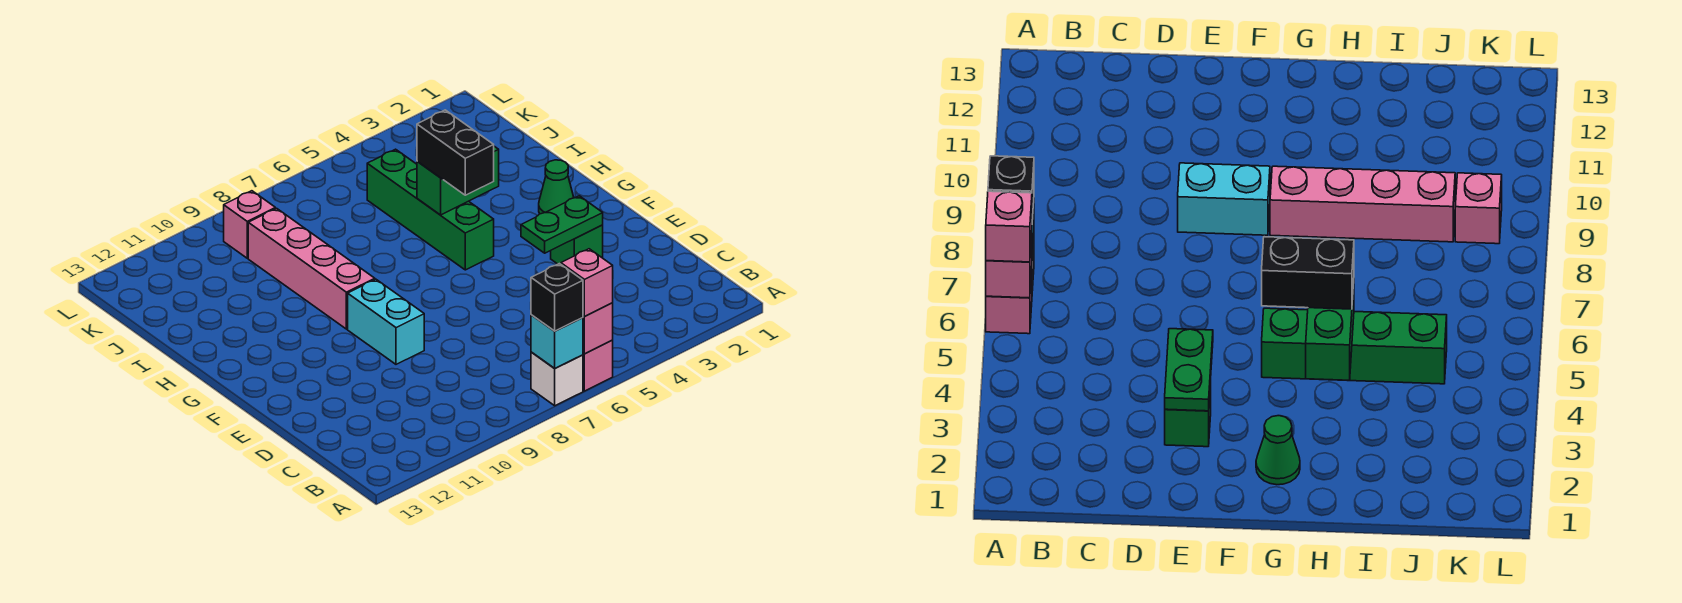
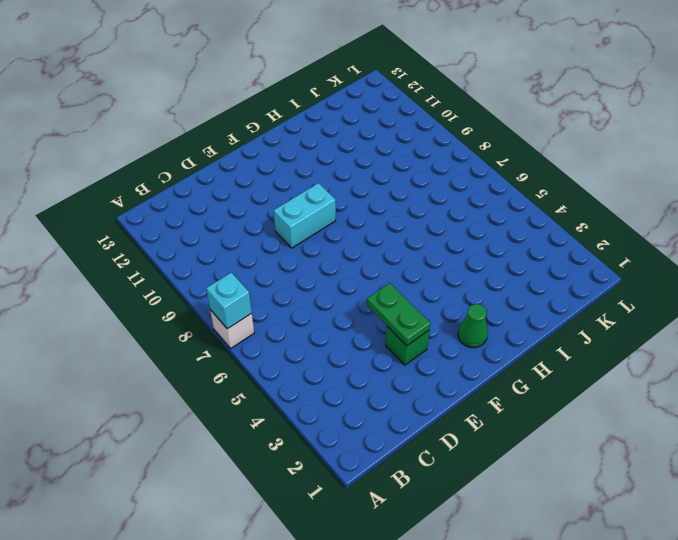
none -> pink brick A6 level 1
none -> green brick G5:J5 level 1
none -> pink brick G9:J9 level 1

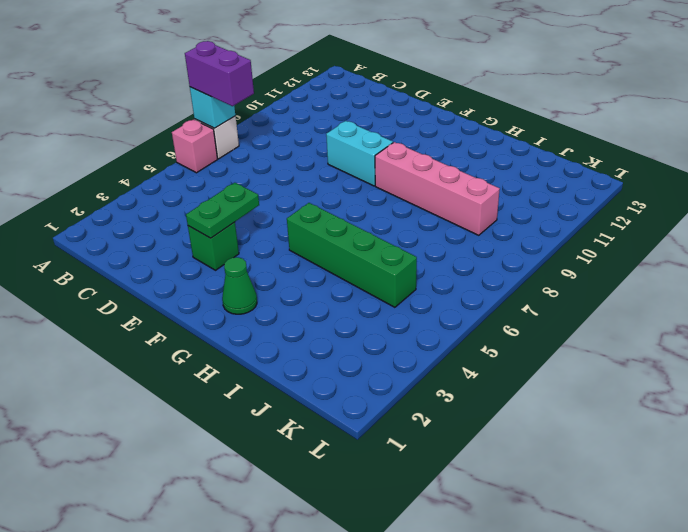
purple brick A7:B7 level 3 -> black brick A7 level 3
none -> pink brick K9 level 1
none -> pink brick A6 level 2
none -> green brick H4:H5 level 2

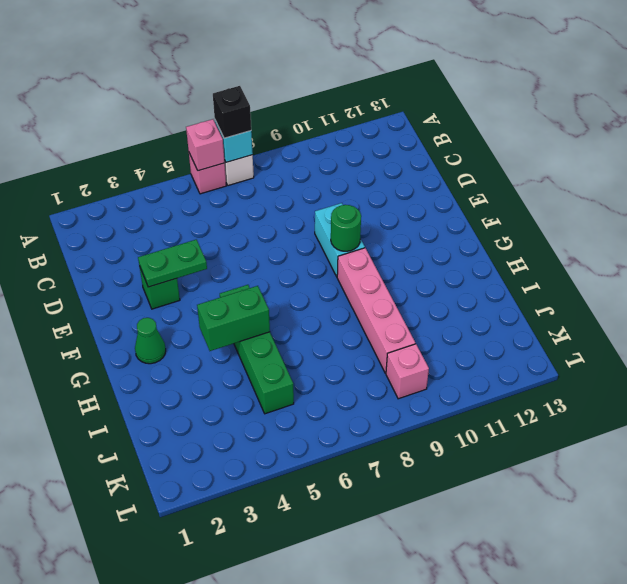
green round brick F9 level 2 -> none
none -> pink brick A6 level 3
none -> black brick G5:H5 level 3

